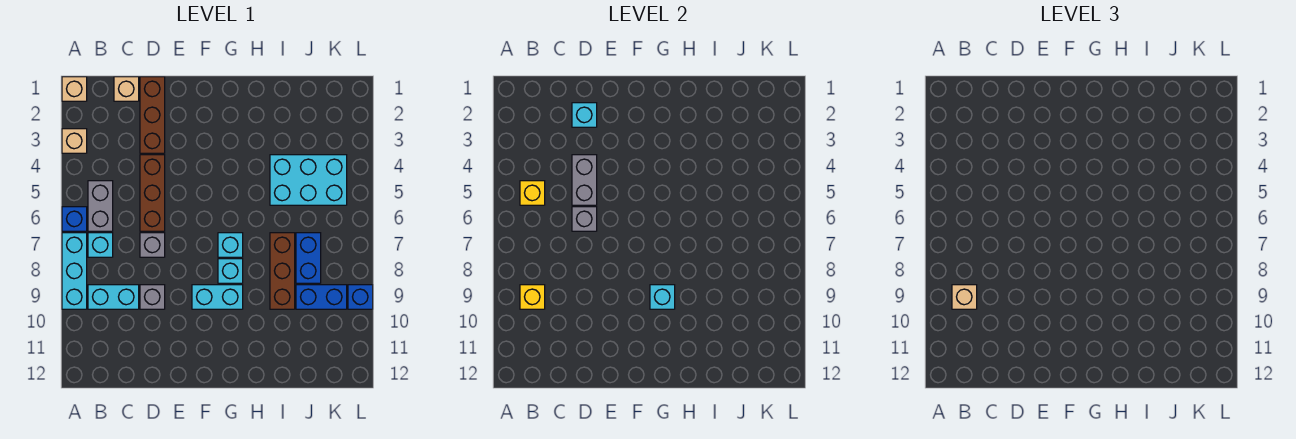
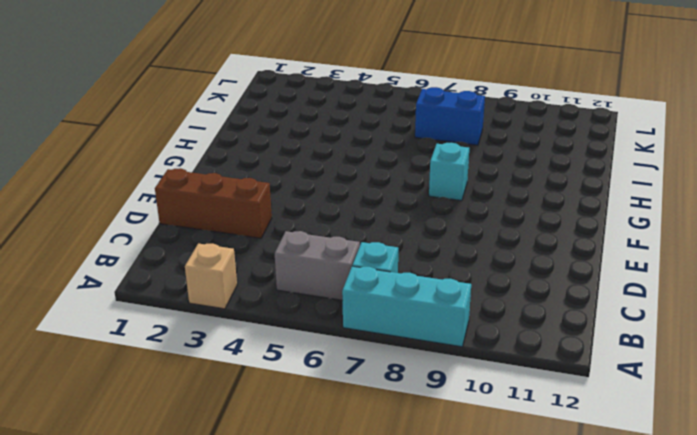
none -> tan brick A1 level 1
none -> blue brick A6 level 1
none -> cyan brick B9:C9 level 1

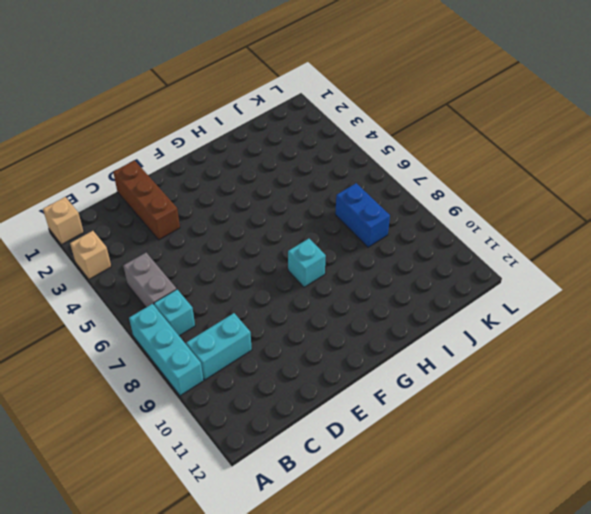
none -> blue brick A6 level 1
none -> tan brick C1 level 1
none -> brown brick D4:D6 level 1

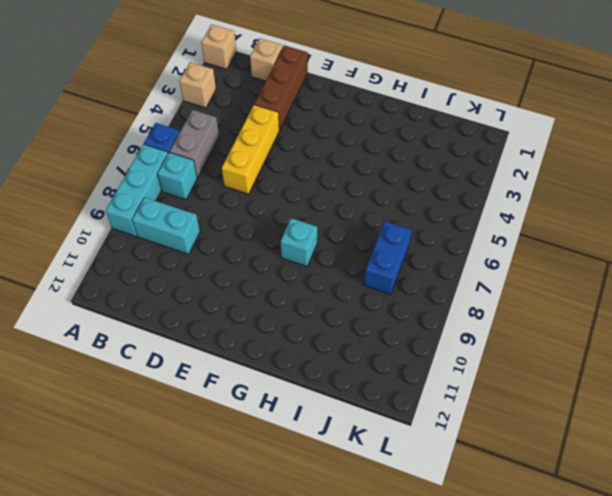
yellow brick D4:D6 level 1 -> brown brick D4:D6 level 1
none -> grey brick D7 level 1
none -> grey brick D9 level 1
none -> cyan brick F9:G9 level 1

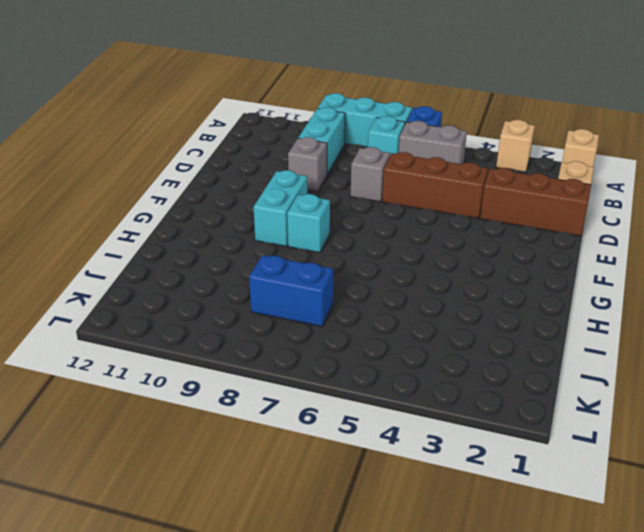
none -> cyan brick G7 level 1
none -> cyan brick I4:K5 level 1
none -> brown brick I7:I9 level 1

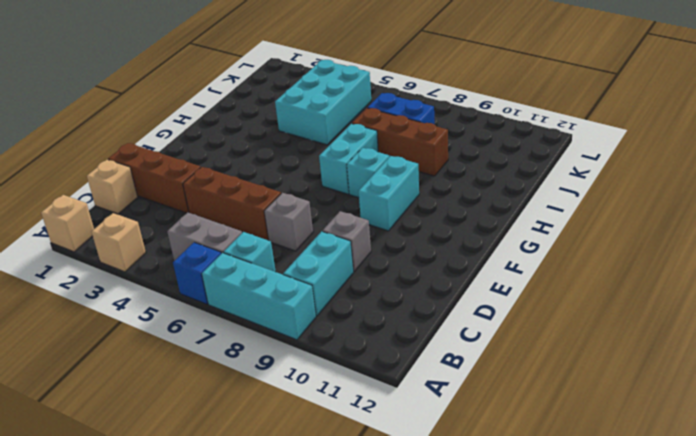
cyan brick G7:H7 level 1 -> cyan brick G7 level 1
none -> blue brick J9:K9 level 1
none -> blue brick L9 level 1
none -> yellow brick B5 level 2

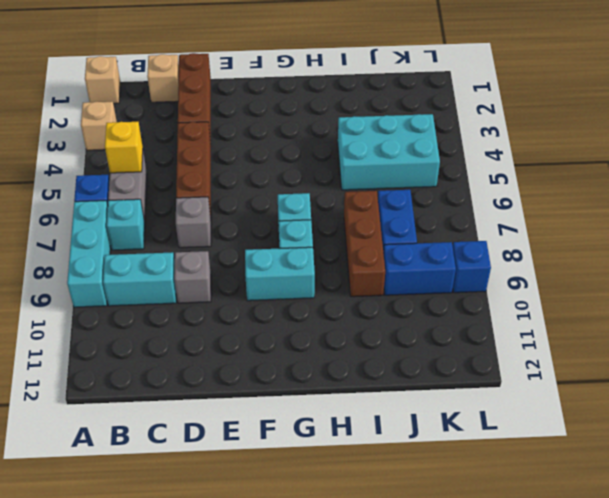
none -> yellow brick B9 level 2
none -> cyan brick D2 level 2
none -> grey brick D4:D5 level 2

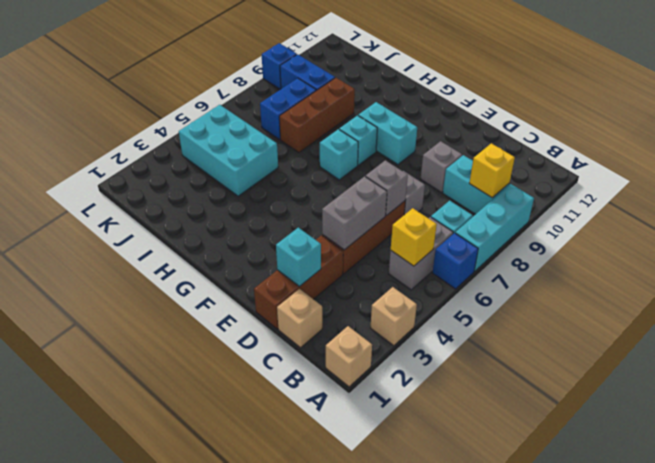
none -> cyan brick G9 level 2
none -> tan brick B9 level 3

